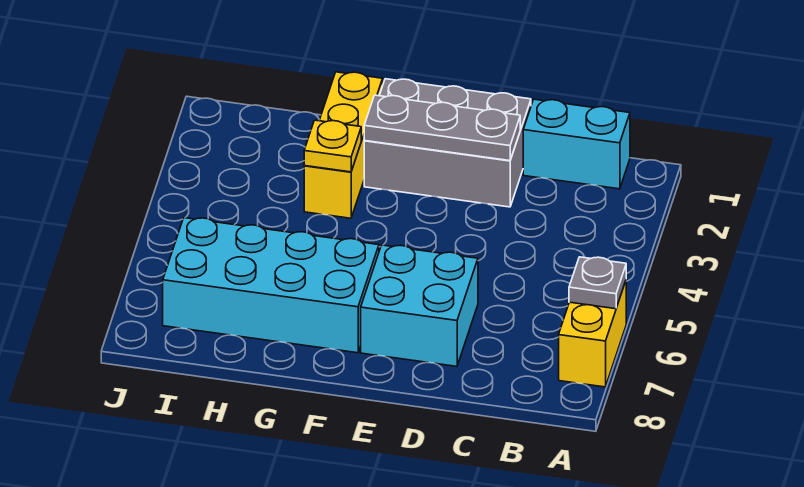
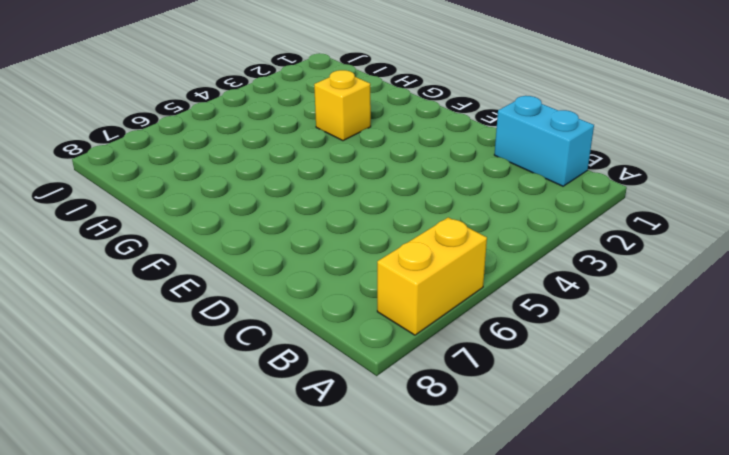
yellow brick G3 level 1 -> yellow brick G1:G3 level 1
none -> grey brick D1:F2 level 1
none -> cyan brick D6:E7 level 1

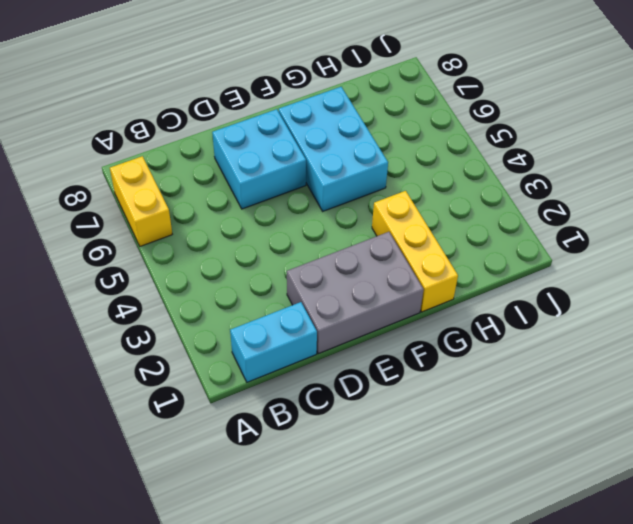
cyan brick F5:G7 level 1 -> cyan brick F6:I7 level 1
none -> grey plate A6 level 2
none -> grey plate D2:F2 level 2

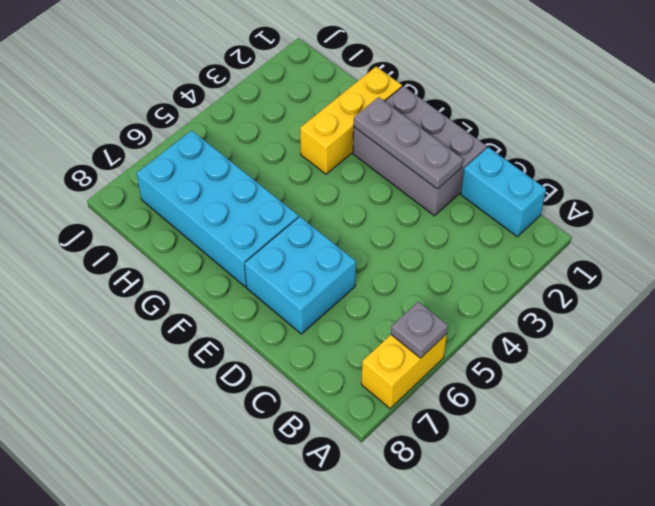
none -> yellow plate G3 level 2

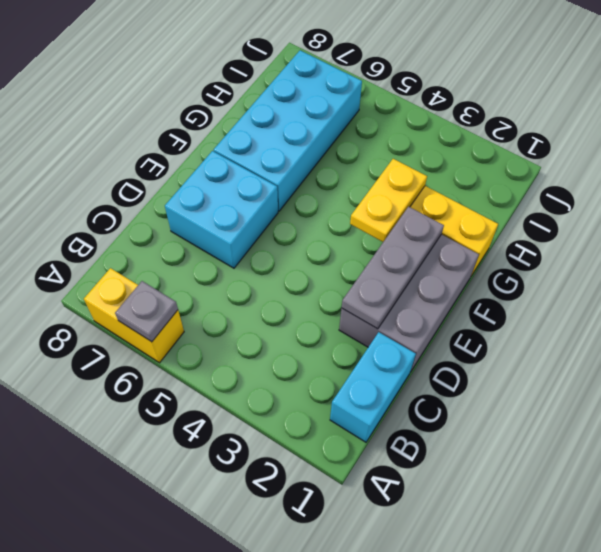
yellow plate F3:G3 level 2 -> yellow plate G3 level 2

